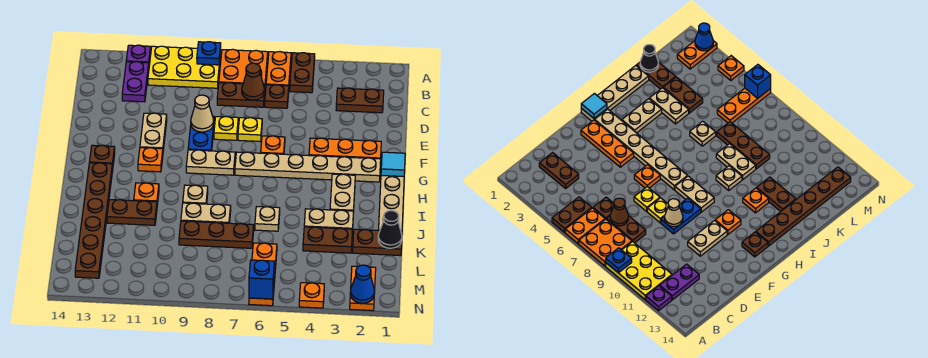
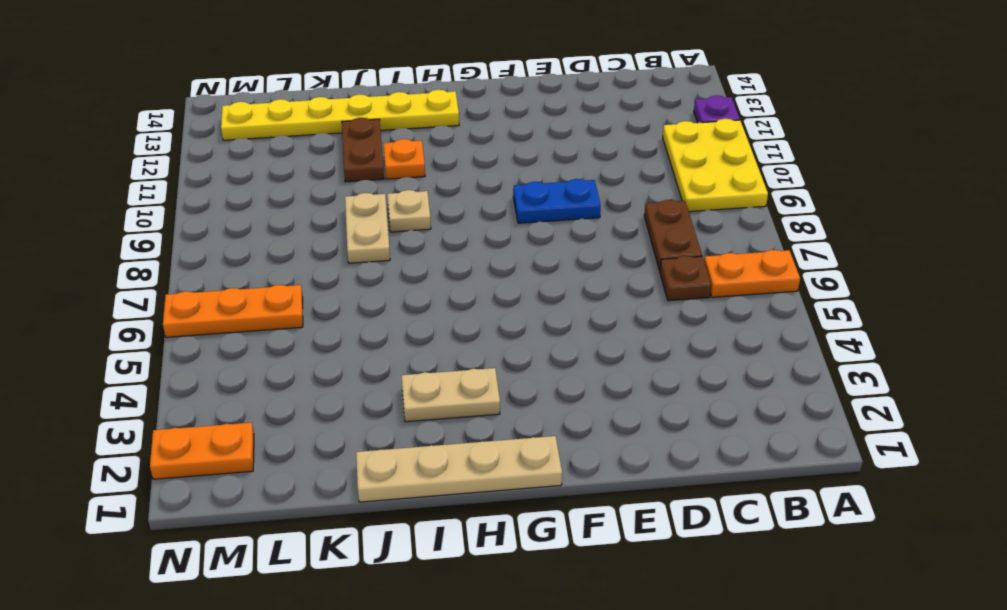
yellow plate H13:M13 level 1 -> brown plate H13:M13 level 1
none -> brown plate A5:B5 level 1
none -> orange plate A7:B8 level 1
none -> purple plate B12:C12 level 1
none -> brown plate C2:C3 level 1

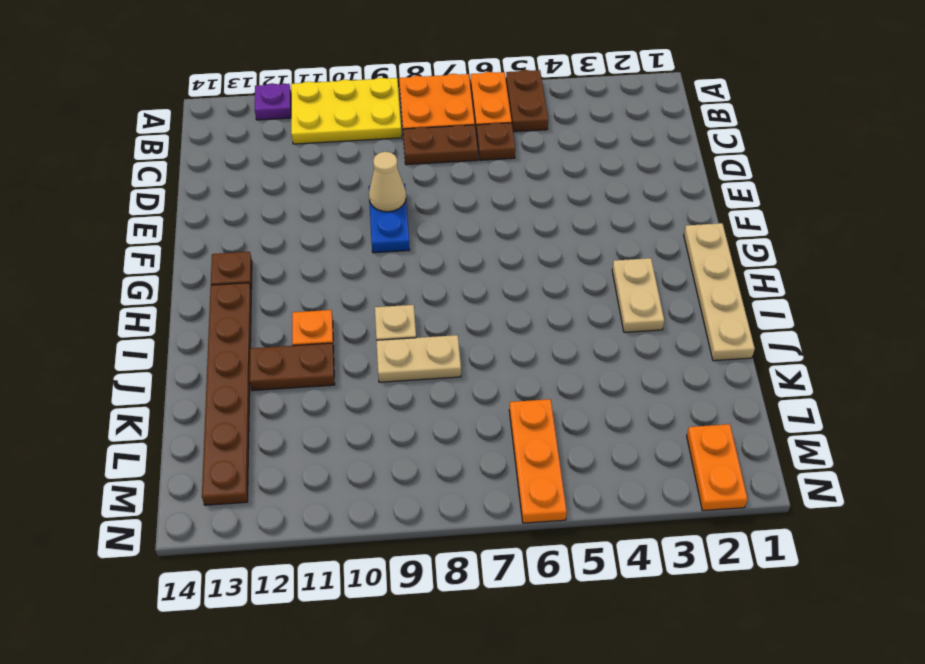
none -> purple plate B12:C12 level 1
none -> brown plate C2:C3 level 1
none -> yellow plate E7 level 1
none -> yellow plate E8 level 1

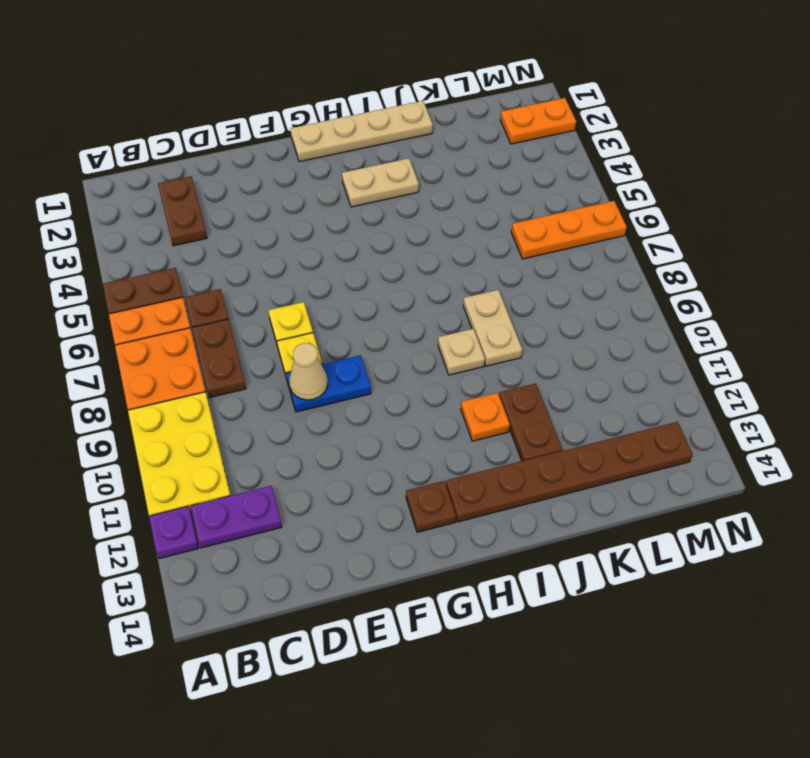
none -> tan plate E11:F11 level 1
none -> orange plate F2:F4 level 1
none -> orange plate F6 level 1
none -> tan plate G2:G7 level 1

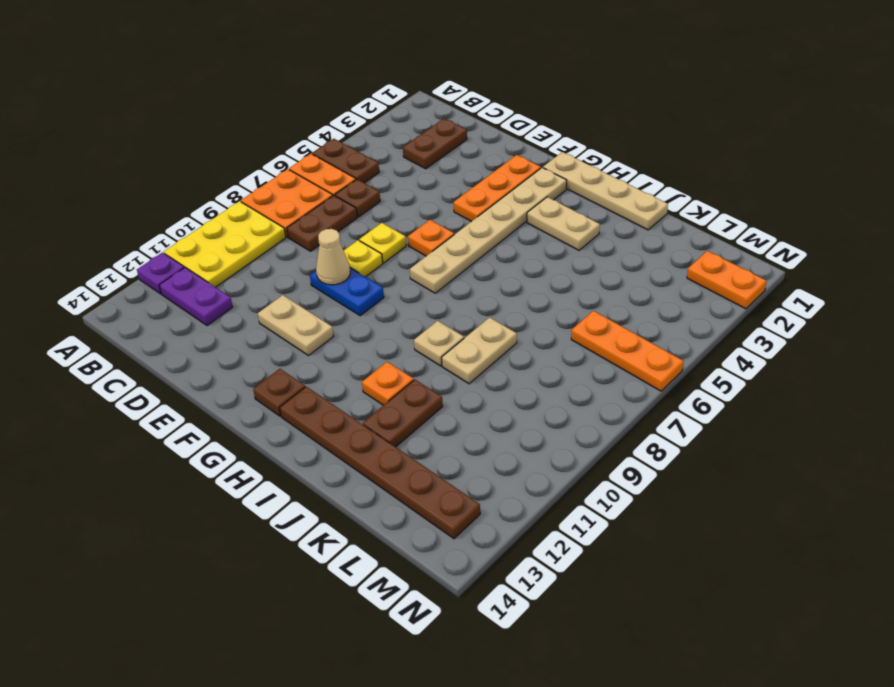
none -> tan plate G8:G9 level 1
none -> orange plate G11 level 1
none -> tan plate J3:J4 level 1
none -> tan plate J6 level 1

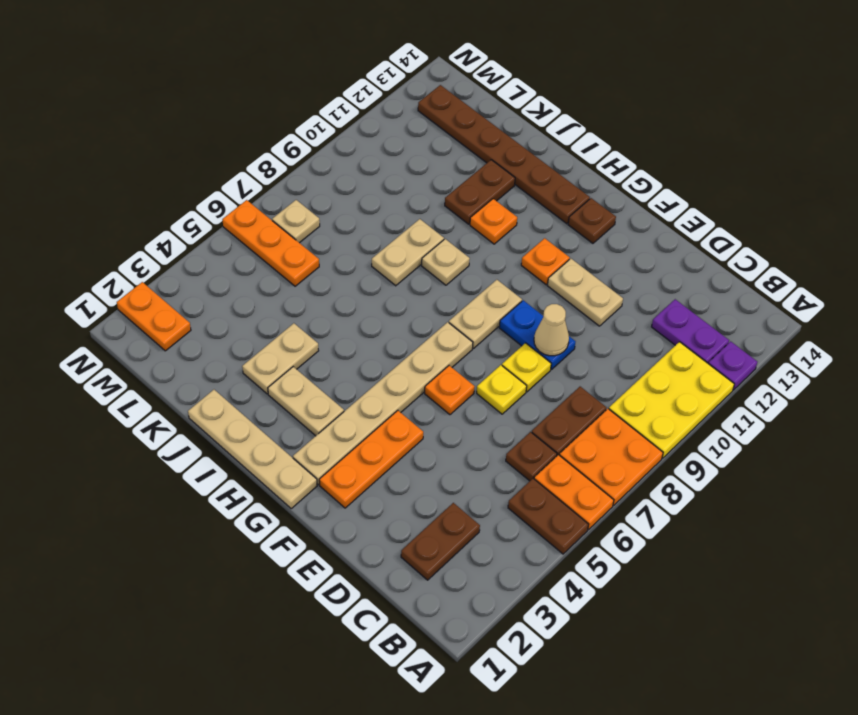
tan plate M7 level 1 -> tan plate J6 level 1
none -> brown plate K1:K2 level 1
none -> brown plate K3:K4 level 1
none -> brown plate K7:K9 level 1
none -> orange plate N4 level 1

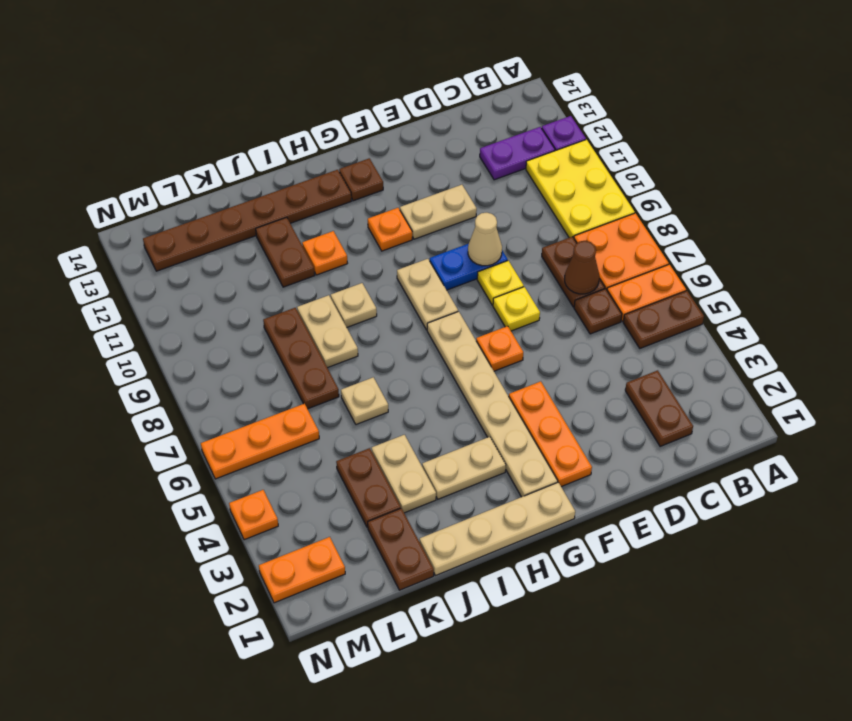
none -> blue plate A9 level 2
none -> cyan tile G1 level 2
none -> black cone K1 level 2
none -> blue cone N2 level 2

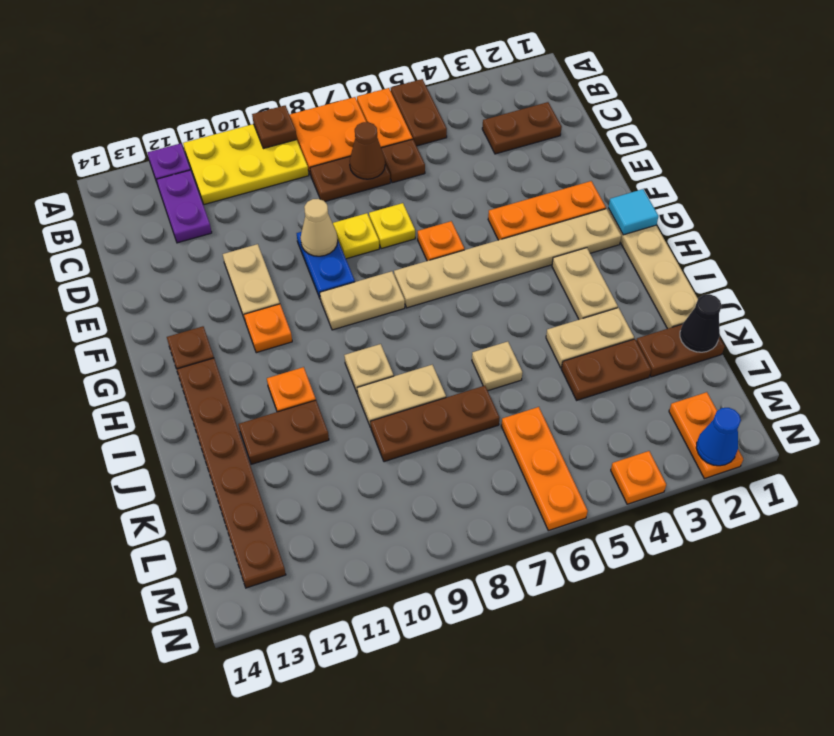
brown plate A9 level 2 -> blue plate A9 level 2
none -> blue brick N6 level 2

